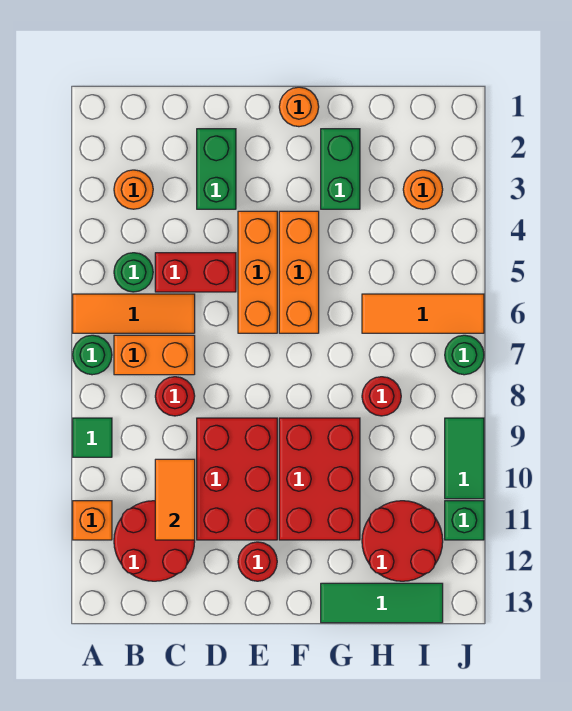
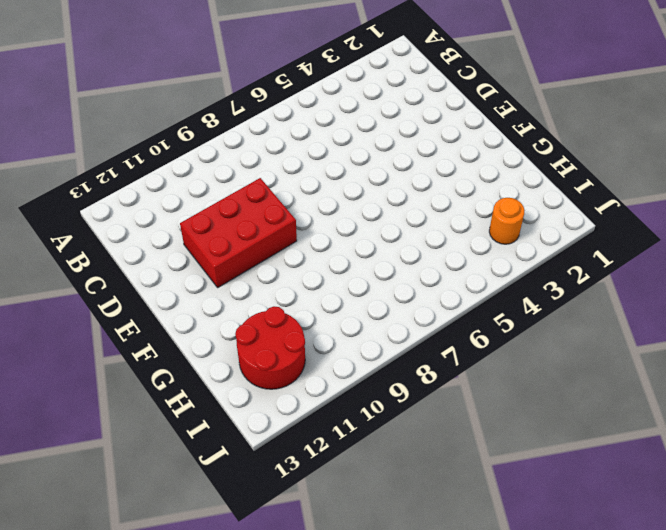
none -> orange tile A6:C6 level 1
none -> green round brick A7 level 1
none -> green tile A9 level 1

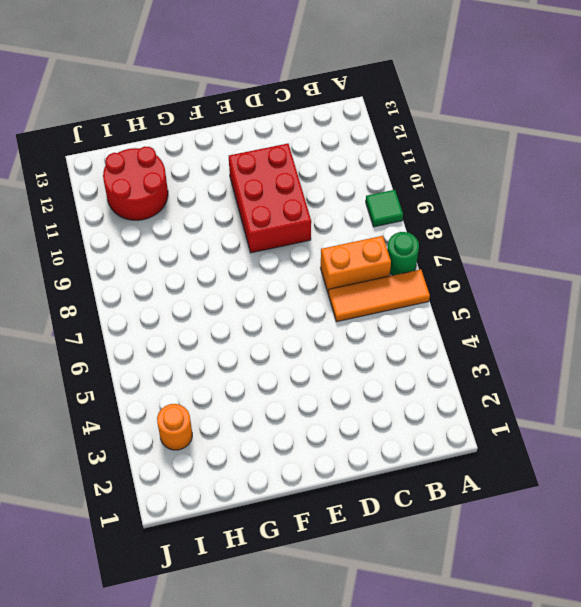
none -> orange brick A11 level 1
none -> orange round brick B3 level 1
none -> green round brick B5 level 1

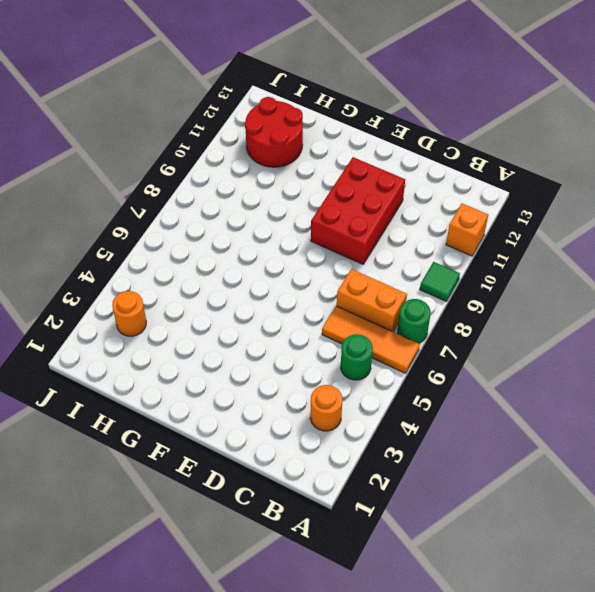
none -> red round brick B11:C12 level 1
none -> red brick C5:D5 level 1
none -> red round brick C8 level 1

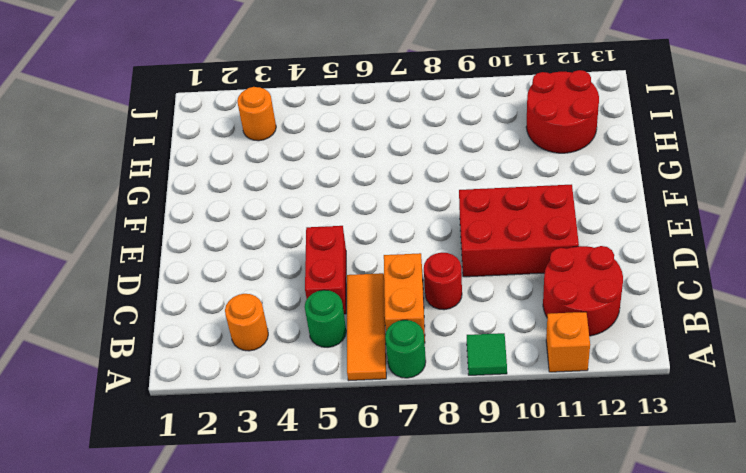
none -> green brick D2:D3 level 1
none -> orange brick E4:E6 level 1
none -> red round brick E12 level 1

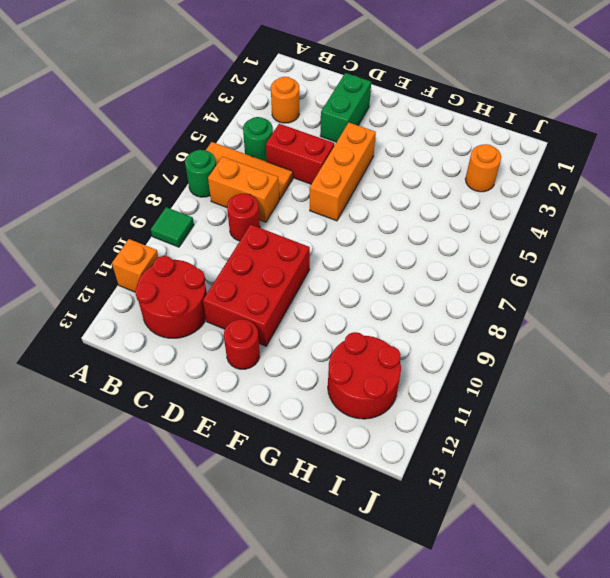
none -> orange round brick F1 level 1
none -> orange brick F4:F6 level 1
none -> red brick F9:G11 level 1

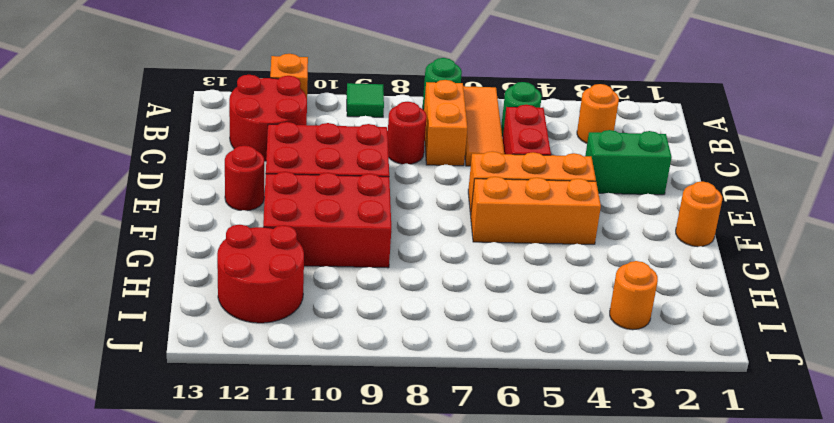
none -> green brick G2:G3 level 1
none -> green tile G13:I13 level 1
none -> orange tile H6:J6 level 1

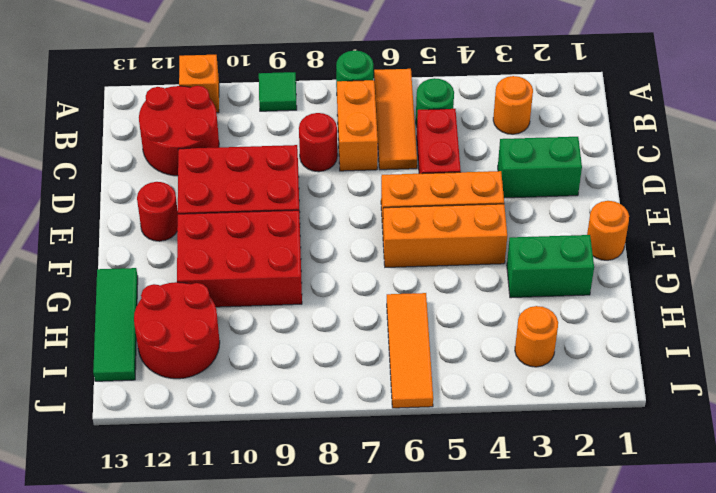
none -> red round brick H8 level 1
none -> green round brick J7 level 1
none -> green tile J9:J10 level 1

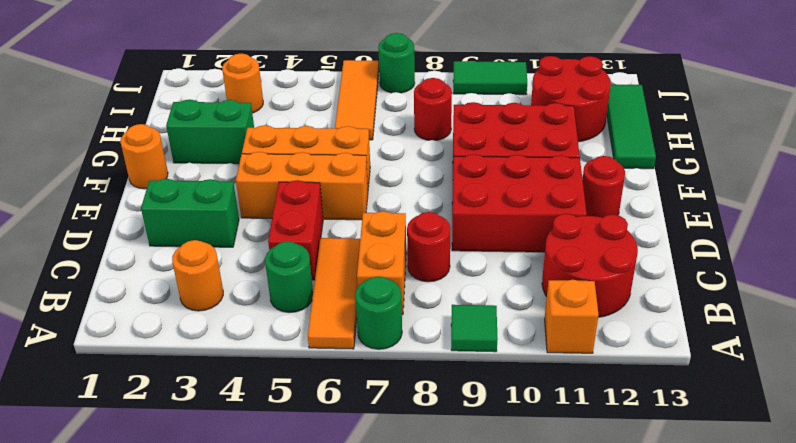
none -> green brick J11 level 1
none -> orange tile C10:C11 level 2

